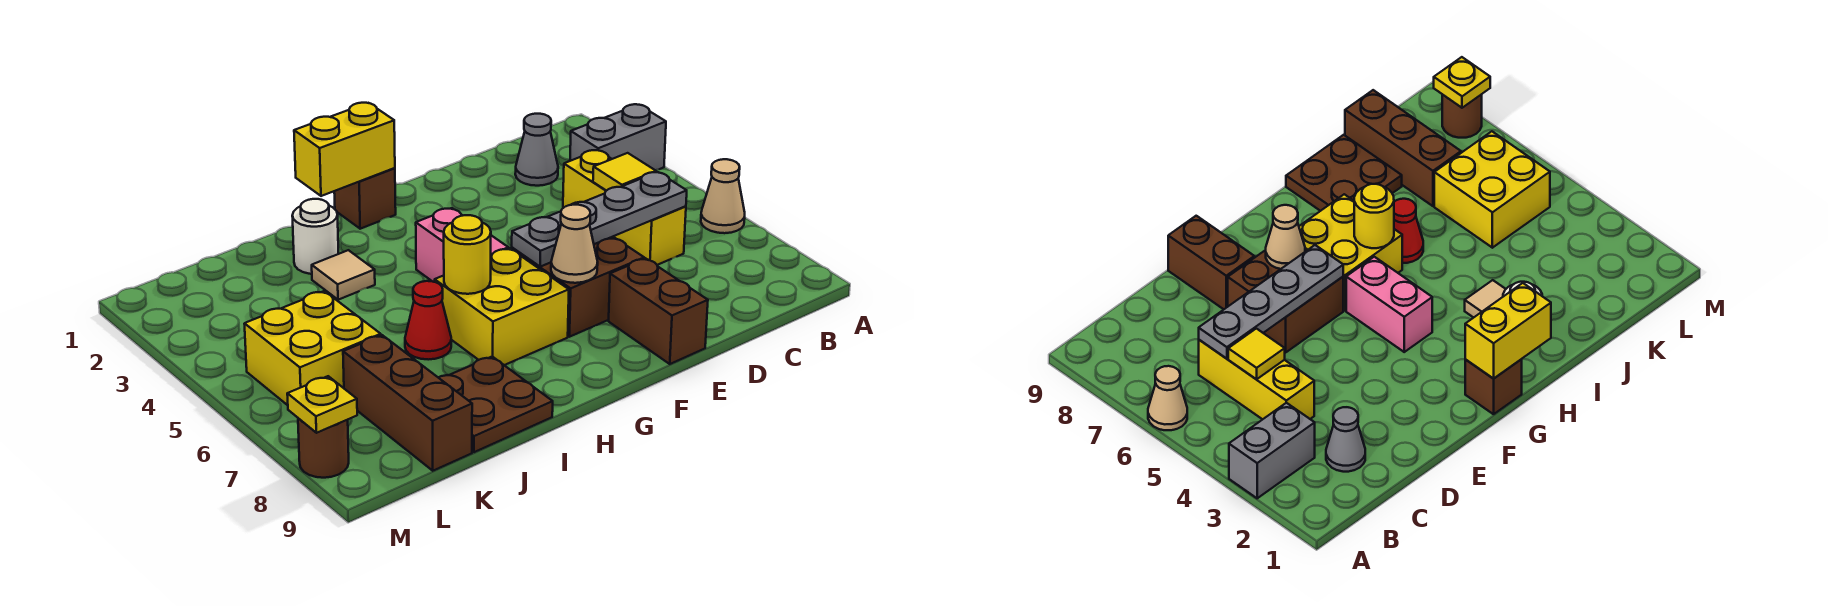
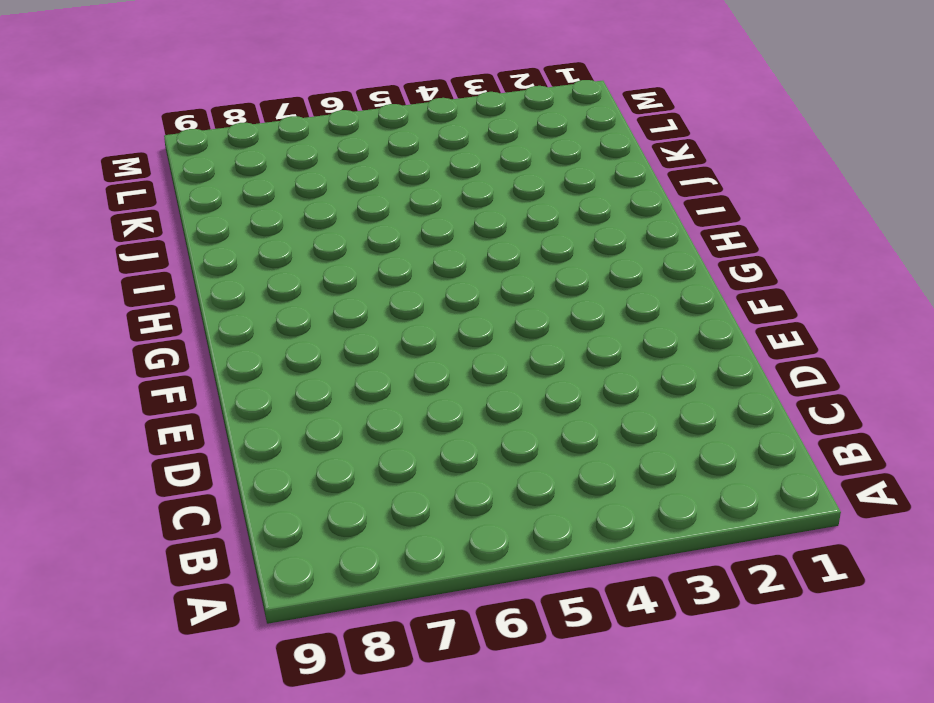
none -> grey brick A3:B3 level 1
none -> tan cone A6 level 1
none -> grey cone C2 level 1

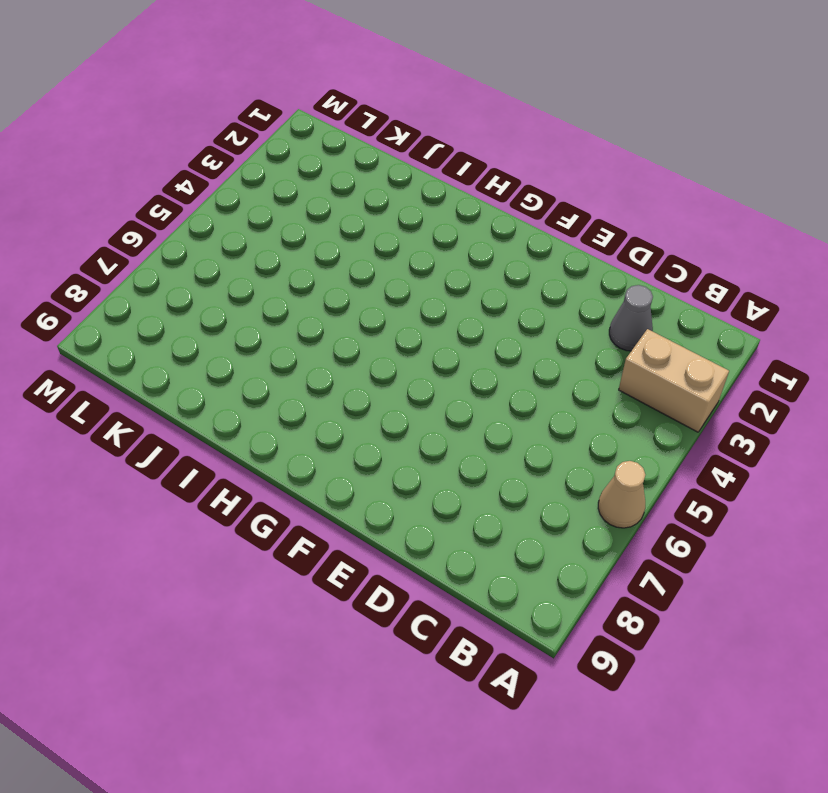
tan brick A3:B3 level 1 -> grey brick A3:B3 level 1
none -> yellow brick C4:C6 level 1
none -> brown brick E6:F7 level 1
none -> brown brick E8:E9 level 1

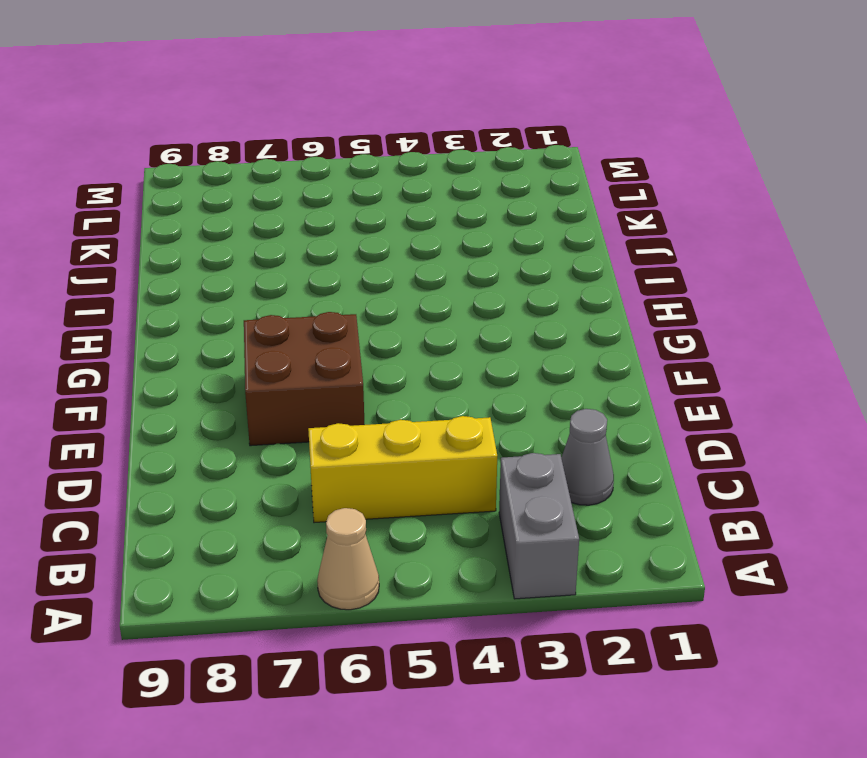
none -> brown brick E8:E9 level 1
none -> brown brick G1 level 1
none -> pink brick G4:G5 level 1

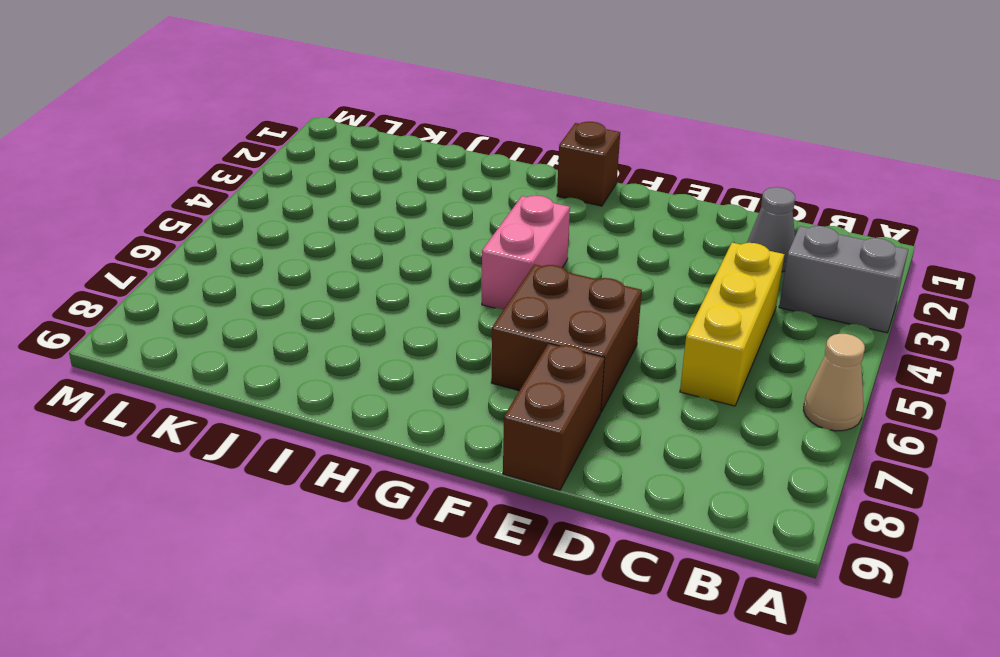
none -> yellow brick G6:H7 level 1
none -> white round brick I2 level 1
none -> tan tile I3 level 1

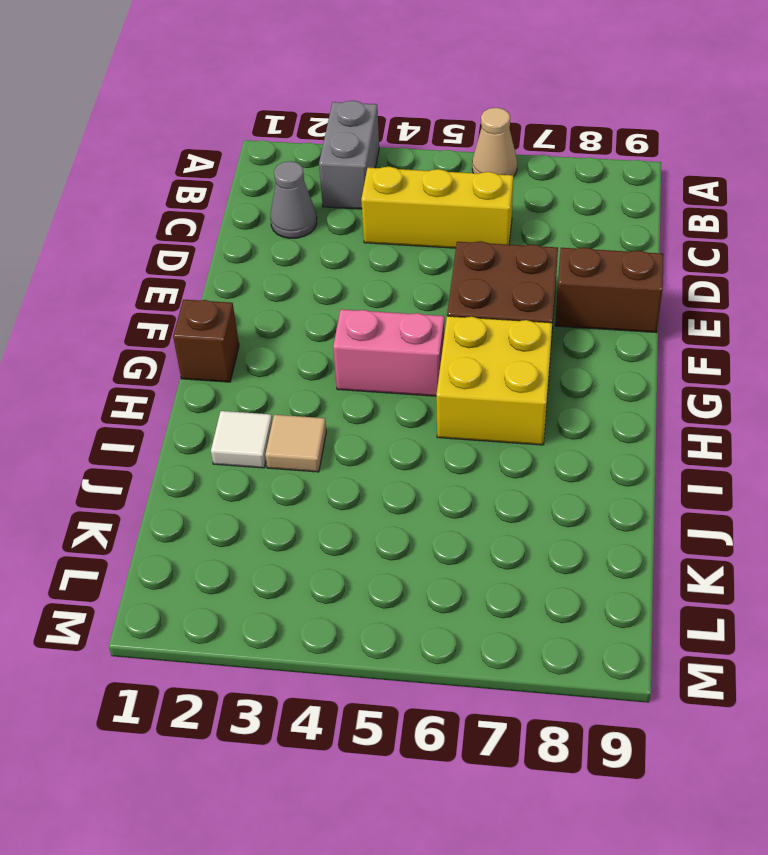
white tile I2 level 1 -> white round brick I2 level 1
none -> red cone I6 level 1
none -> brown plate I8:J9 level 1
none -> yellow brick K5:L6 level 1

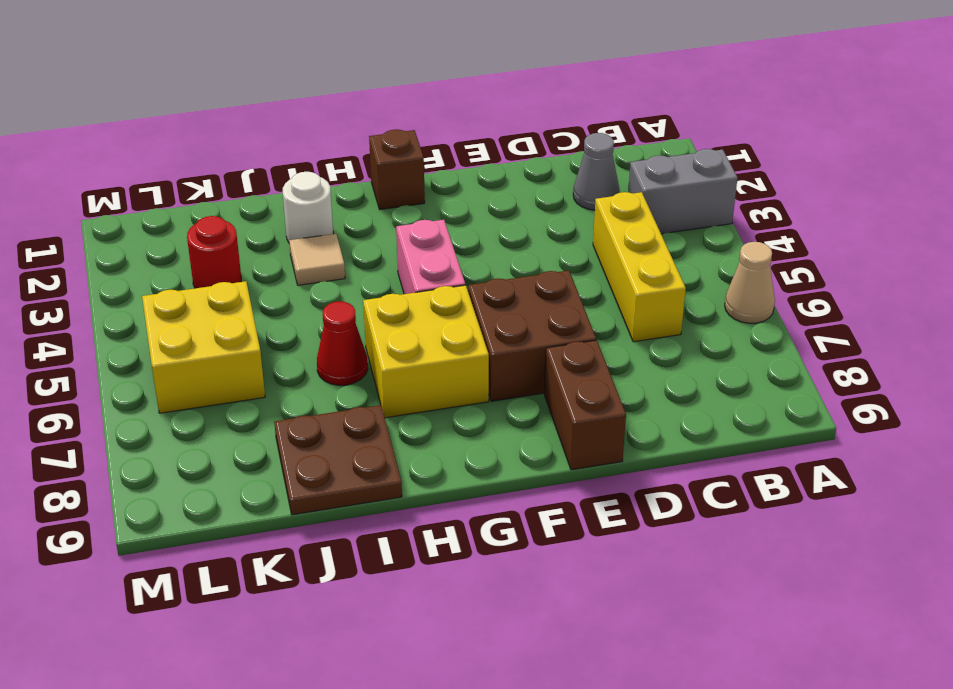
red round brick K3 level 1 -> none
none -> brown brick K7:K9 level 1
none -> brown round brick M8 level 1
none -> yellow tile C5 level 2

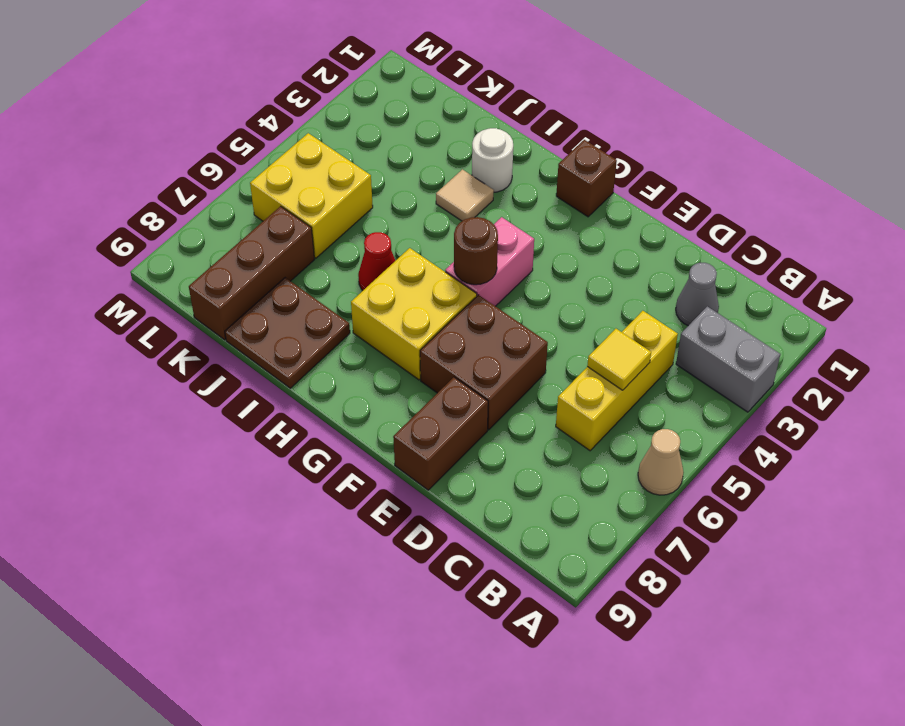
brown round brick G5 level 2 -> brown round brick M8 level 1
none -> grey plate C6:F6 level 2
none -> tan cone F7 level 2
none -> yellow brick G1:H1 level 2

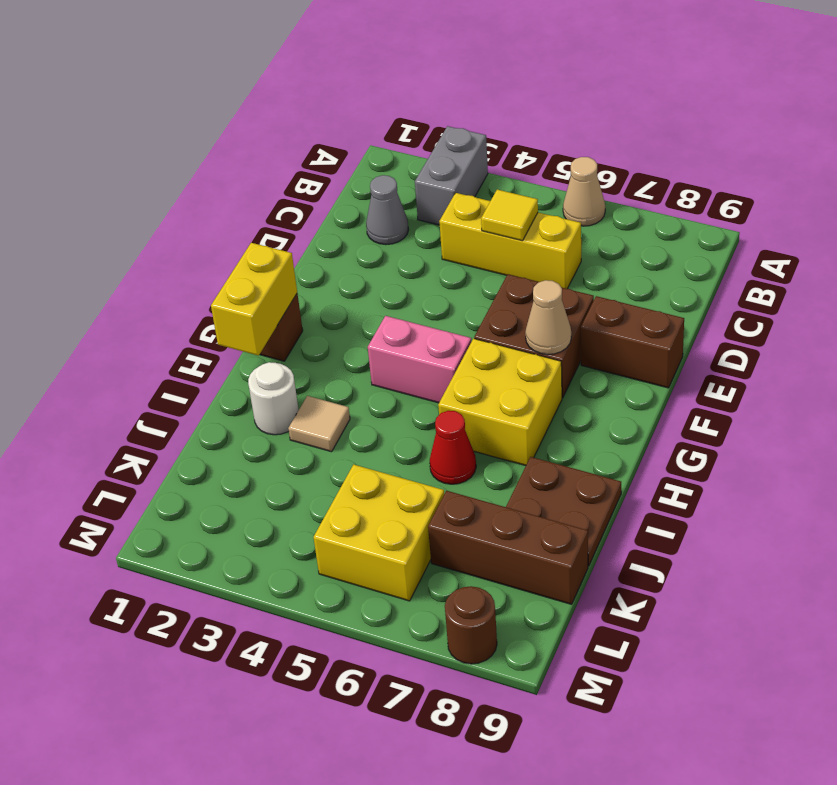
none -> grey plate C6:F6 level 2
none -> yellow round brick H6 level 2
none -> yellow plate M8 level 2

